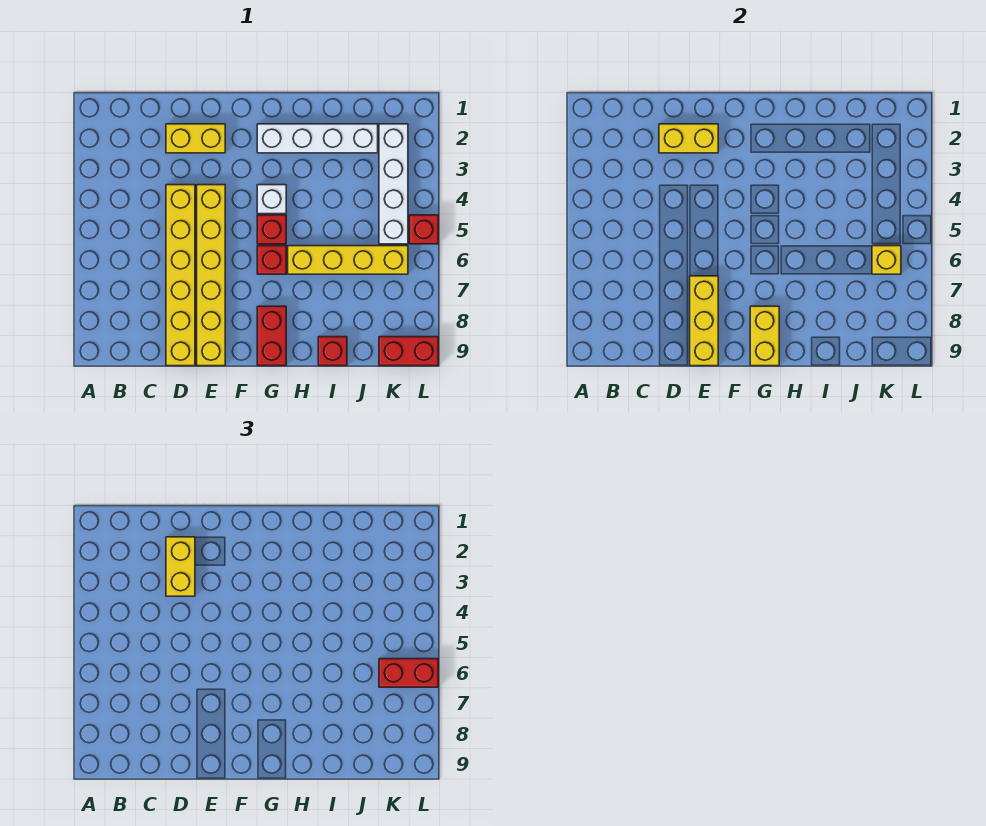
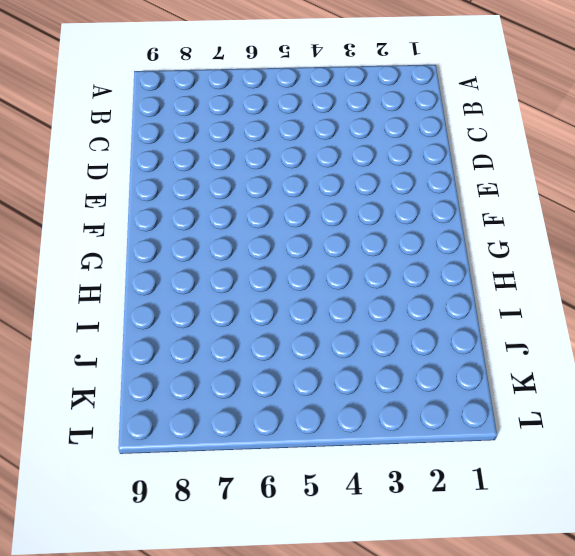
none -> yellow brick D2:E2 level 1
none -> yellow brick D4:D9 level 1
none -> yellow brick E4:E9 level 1

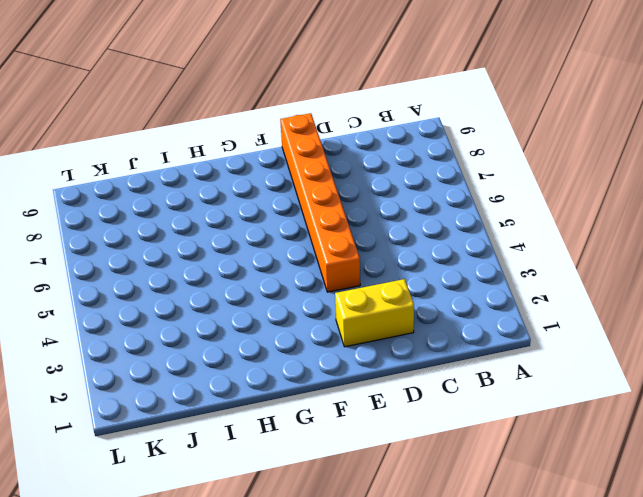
orange brick E4:E9 level 1 -> yellow brick E4:E9 level 1
none -> yellow brick D4:D9 level 1
none -> white brick G2:J2 level 1
none -> white brick G4 level 1

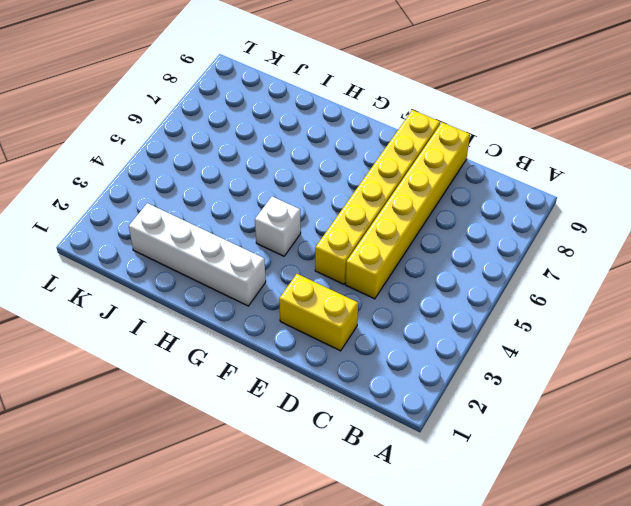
none -> red brick G5 level 1
none -> red brick G6 level 1
none -> red brick G8:G9 level 1

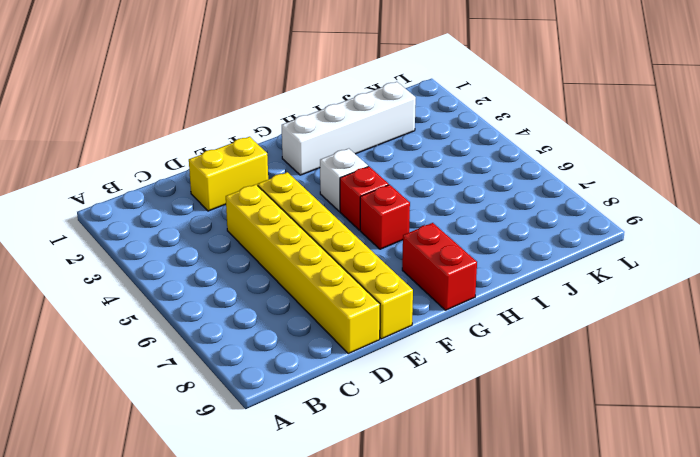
none -> yellow brick H6:K6 level 1
none -> red brick I9 level 1
none -> white brick K2:K5 level 1

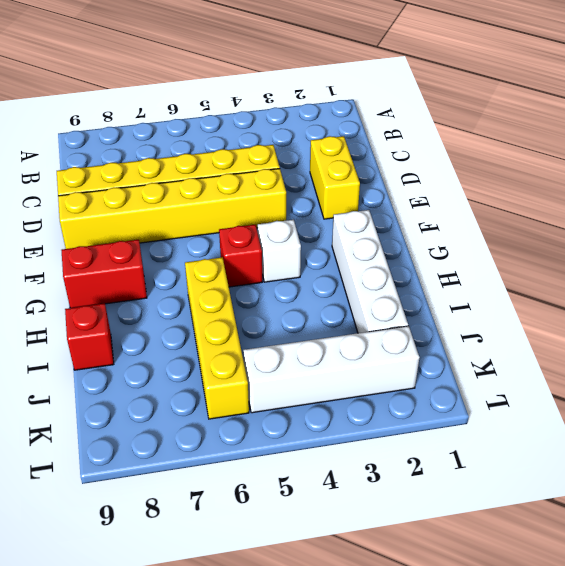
none -> red brick G6 level 1
none -> red brick K9:L9 level 1
none -> red brick L5 level 1

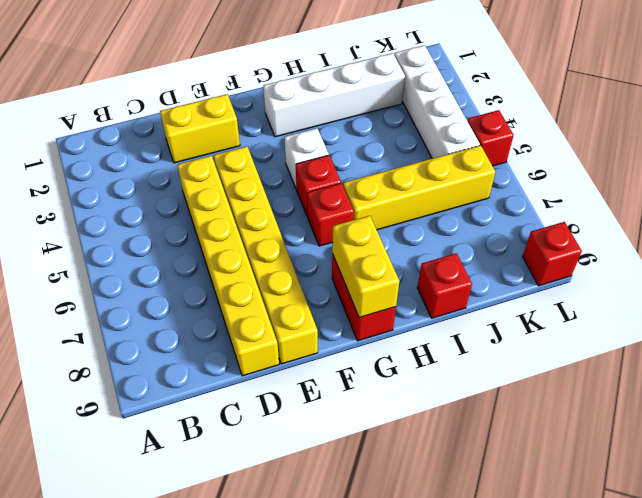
red brick L9 level 1 -> red brick K9:L9 level 1
none -> yellow brick D2:E2 level 2
none -> yellow brick E7:E9 level 2
none -> yellow brick K6 level 2

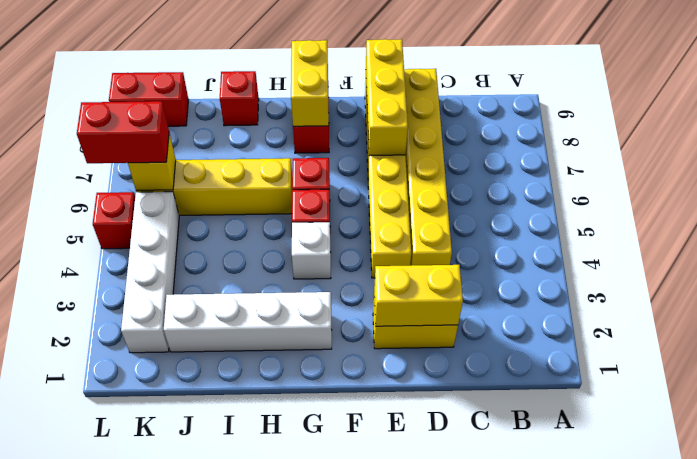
none -> yellow brick D2:D3 level 3

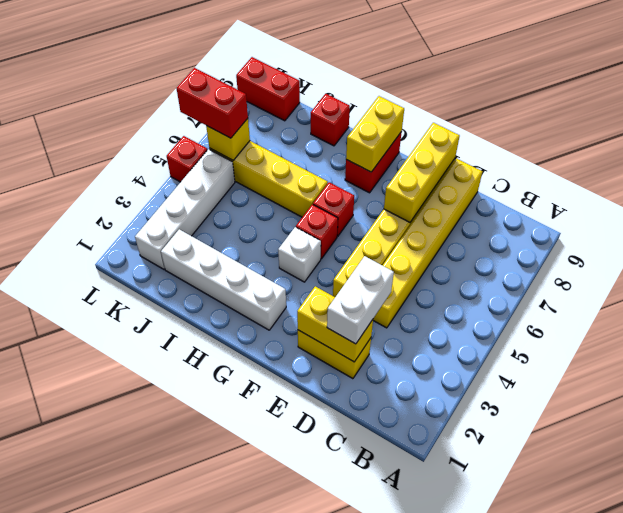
white brick D2:D3 level 3 -> yellow brick D2:D3 level 3

